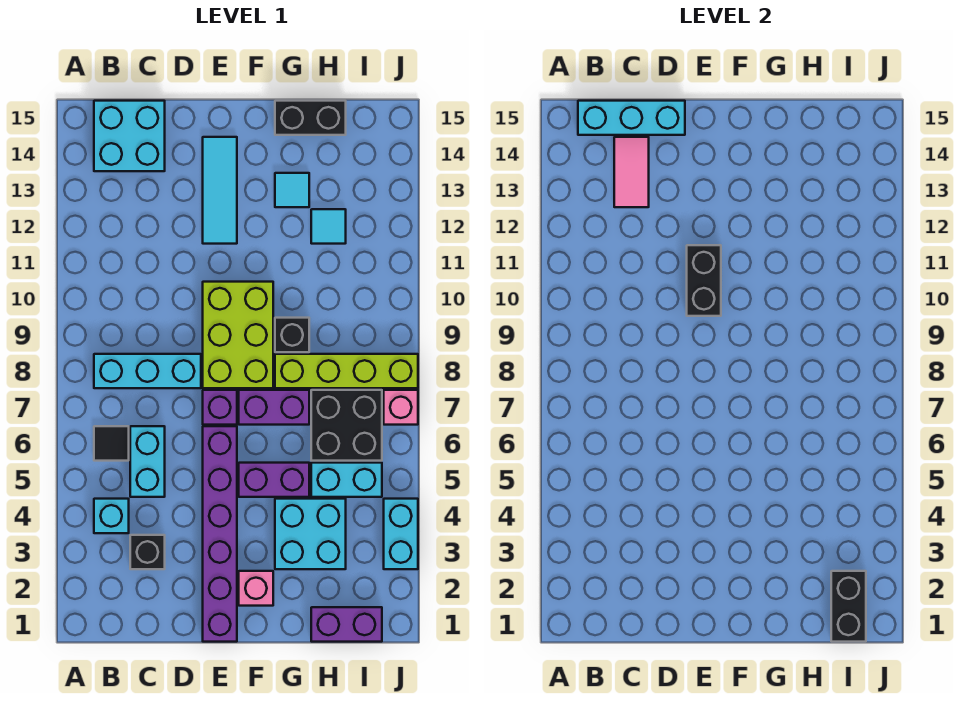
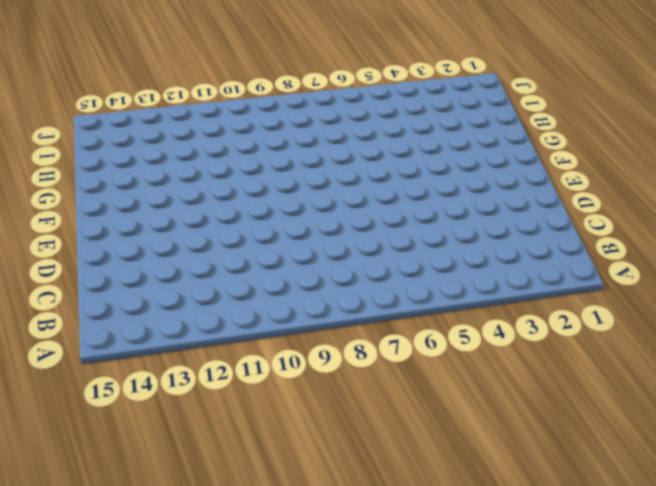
none -> cyan brick B4 level 1
none -> black tile B6 level 1
none -> cyan brick B8:D8 level 1

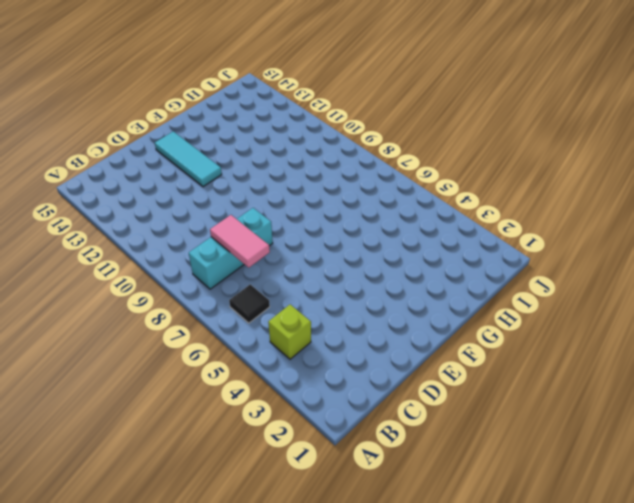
lime brick B4 level 1 -> cyan brick B4 level 1
pink tile C7:C8 level 2 -> pink tile C13:C14 level 2
none -> cyan brick B14:C15 level 1
none -> black brick C3 level 1
none -> cyan brick C5:C6 level 1

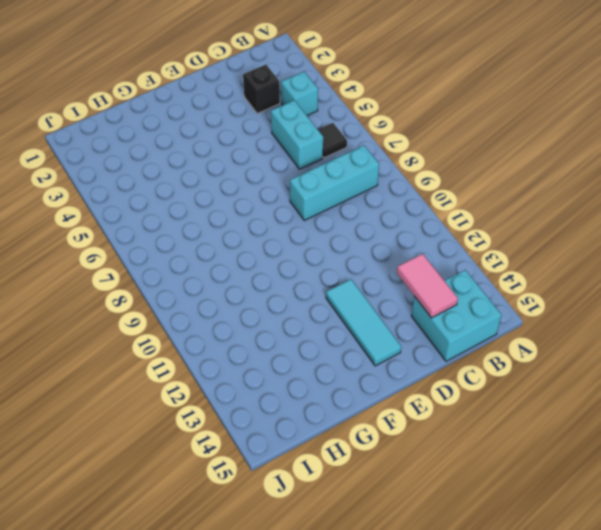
none -> purple brick E1:E6 level 1
none -> purple brick E7 level 1
none -> lime brick E8:F10 level 1

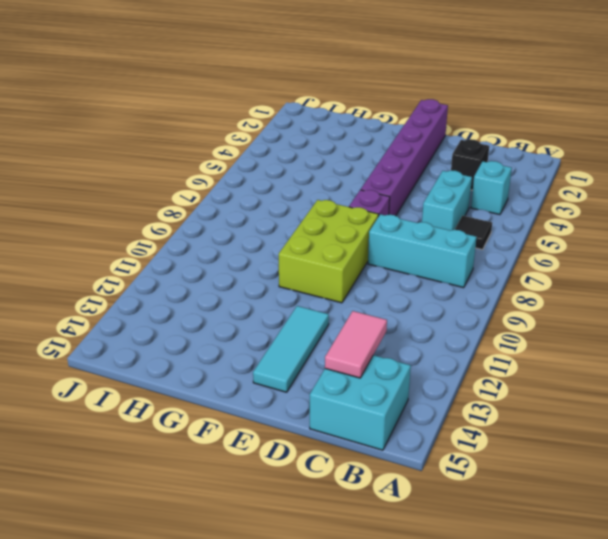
none -> pink brick F2 level 1
none -> purple brick F5:G5 level 1
none -> purple brick F7:G7 level 1

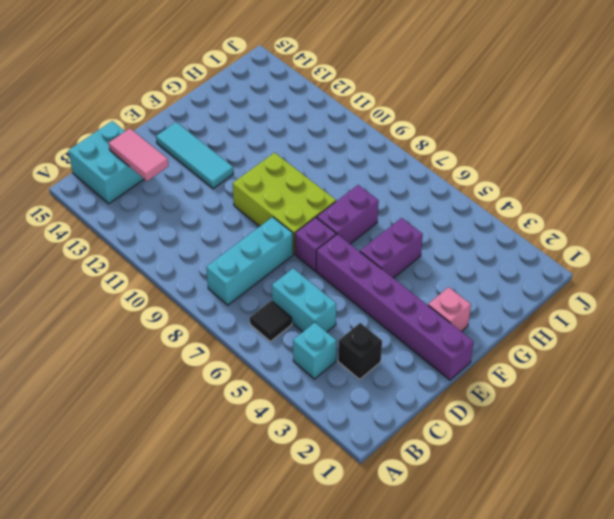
none -> cyan brick G3:H4 level 1
none -> lime brick G8:J8 level 1
none -> black brick G9 level 1

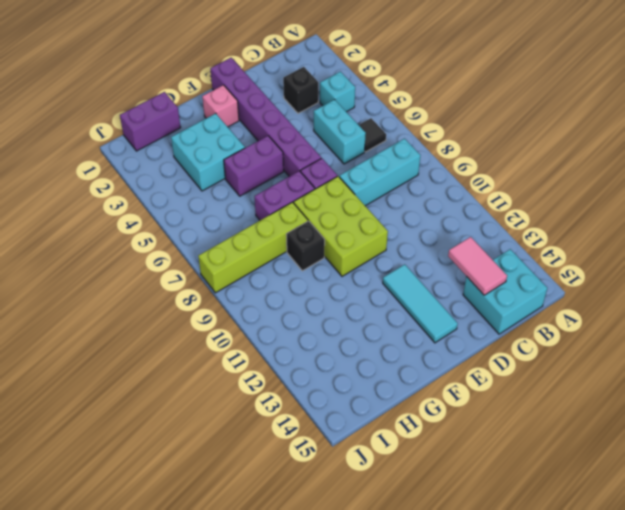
none -> cyan tile G13 level 1
none -> black brick G15:H15 level 1
none -> cyan brick H5:I5 level 1

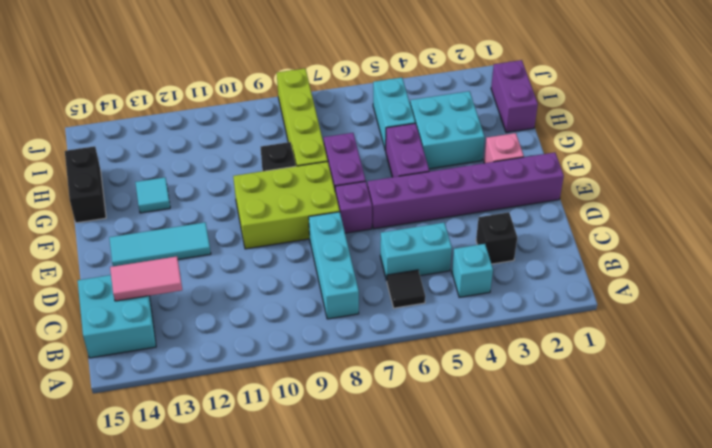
none -> black brick H6:I7 level 1
none -> cyan tile H12 level 1
none -> cyan brick J3:J4 level 1

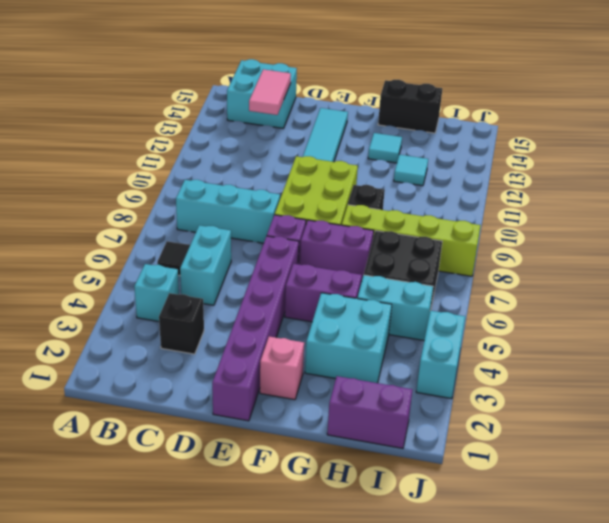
none -> pink brick J7 level 1
none -> cyan brick B15:D15 level 2
none -> black brick E10:E11 level 2

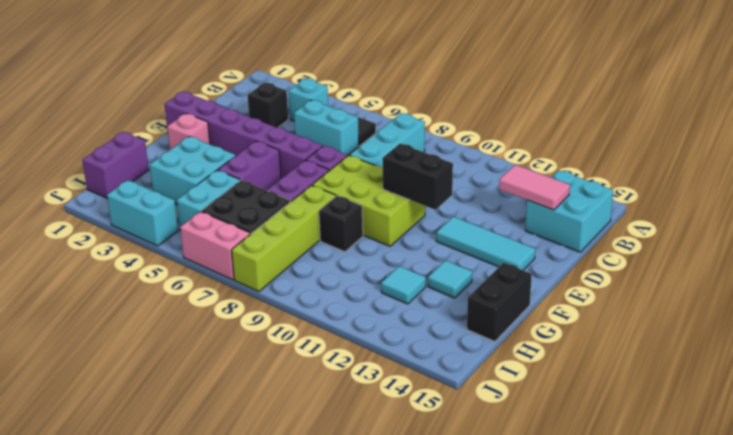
pink brick J6:J7 level 1 -> pink brick J7 level 1
none -> cyan brick B15:D15 level 2
none -> black brick I1:I2 level 2

